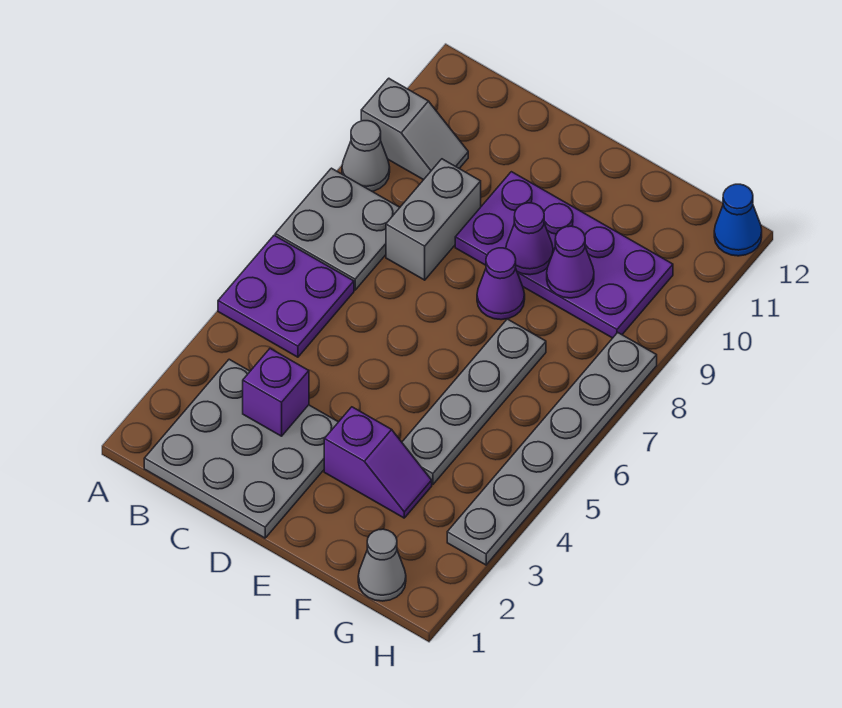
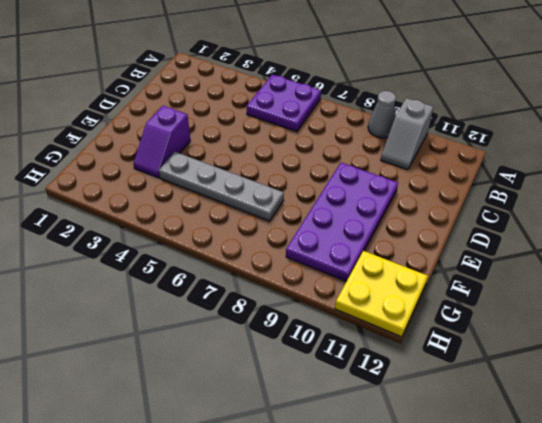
yellow plate G11:H12 level 1 -> blue cone H12 level 1
none -> grey plate A7:B8 level 1
none -> grey plate B1:D3 level 1
none -> grey brick C8:C9 level 1

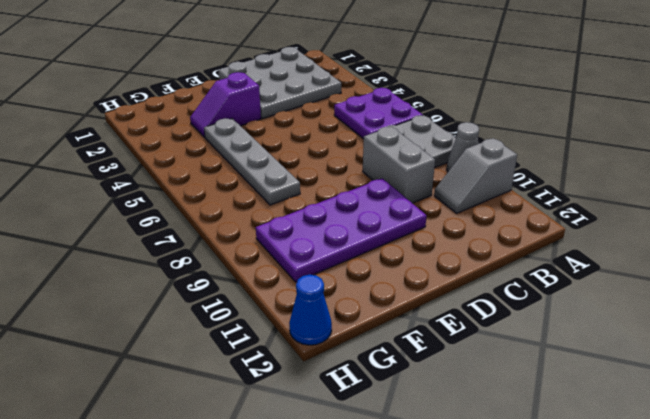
none -> purple cone E8 level 1
none -> grey cone G1 level 1
none -> grey plate H3:H8 level 1

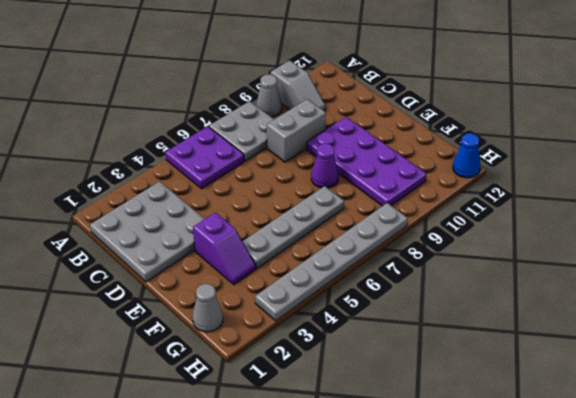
none -> purple brick C3 level 2
none -> purple cone E9 level 2
none -> purple cone F9 level 2

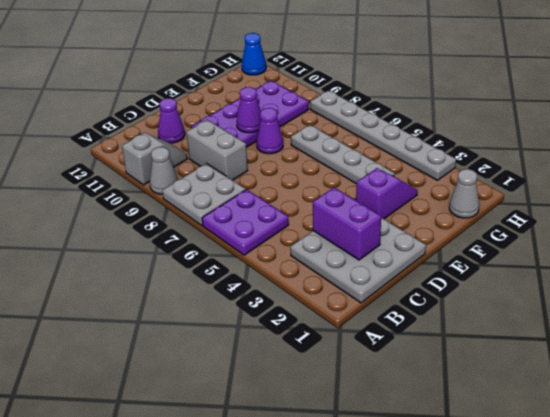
purple brick C2:C3 level 2 -> purple brick C3 level 2
purple cone C11 level 1 -> purple cone F9 level 2

